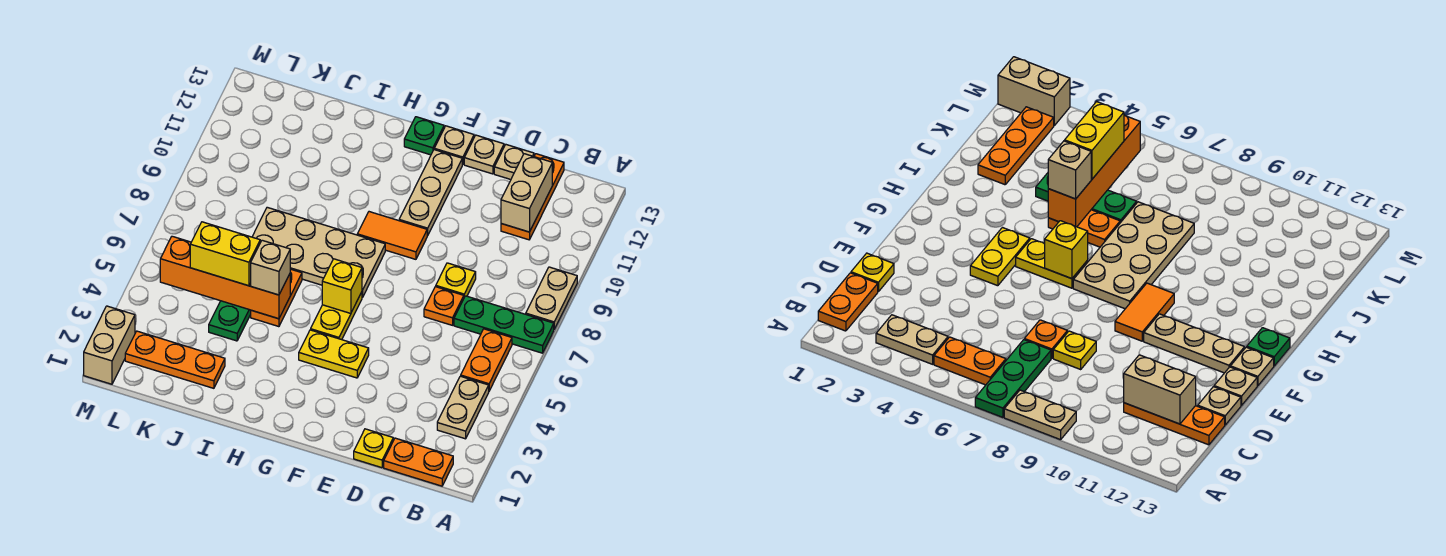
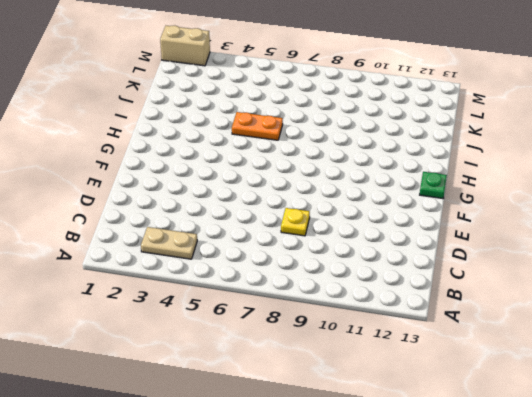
none -> green plate A7:C7 level 1
none -> tan plate A8:A9 level 1
none -> orange plate B1:C1 level 1

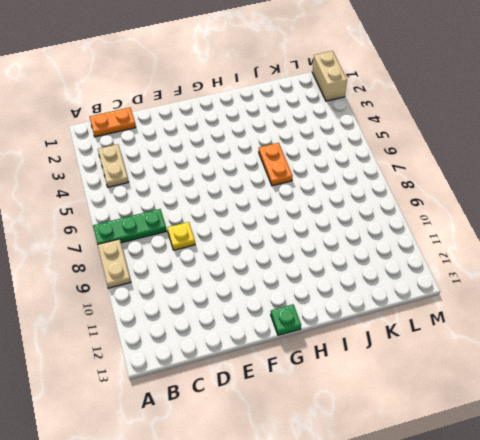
none -> orange plate B5:B6 level 1
none -> orange plate C11:C13 level 1
none -> yellow plate D1 level 1

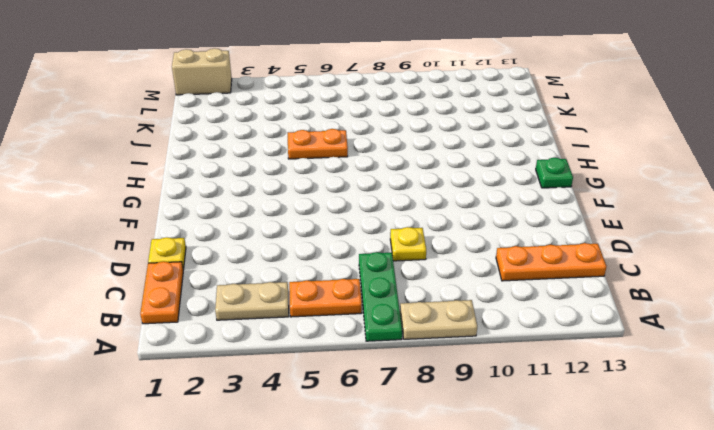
none -> orange plate D7 level 1
none -> tan plate D13 level 1
none -> tan plate E13 level 1

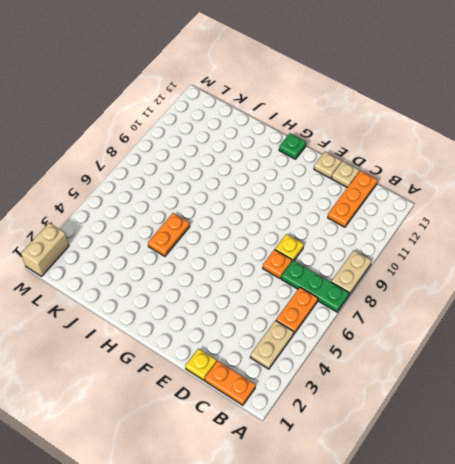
none -> yellow plate F4:G4 level 1
none -> orange tile F9:G9 level 1
none -> tan plate F10:F12 level 1

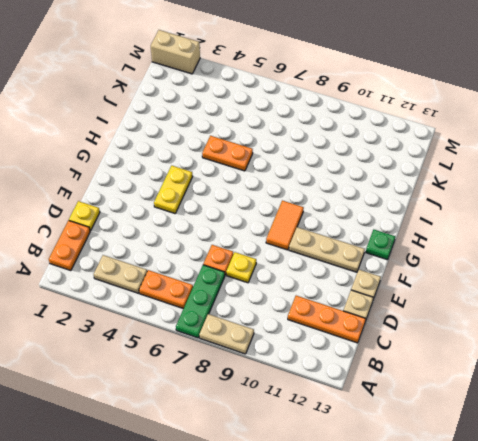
none -> tan plate F13 level 1
none -> yellow plate G5:G6 level 1
none -> tan plate G7:J8 level 1

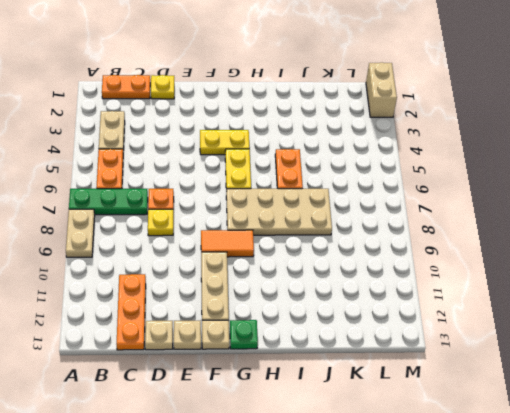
none -> orange plate J2:L2 level 1
none -> green plate J4:J6 level 1
none -> tan brick C11:C12 level 2

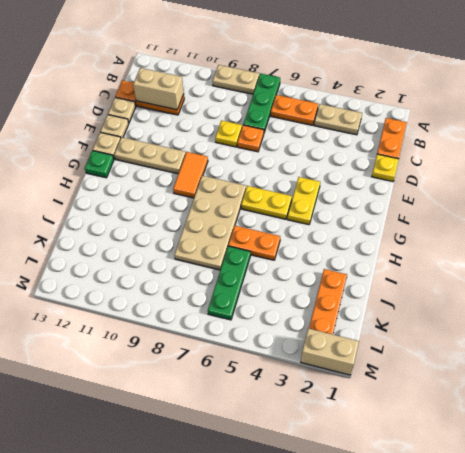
green plate J6:L6 level 1 -> green plate J4:J6 level 1
none -> yellow brick G6 level 2
none -> orange brick I5:L5 level 2
none -> tan brick I5 level 3

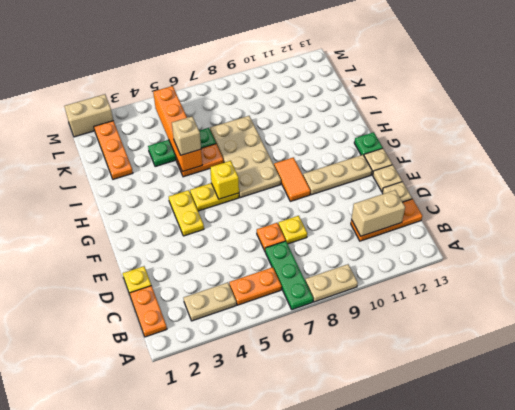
none -> yellow brick J5:K5 level 3

